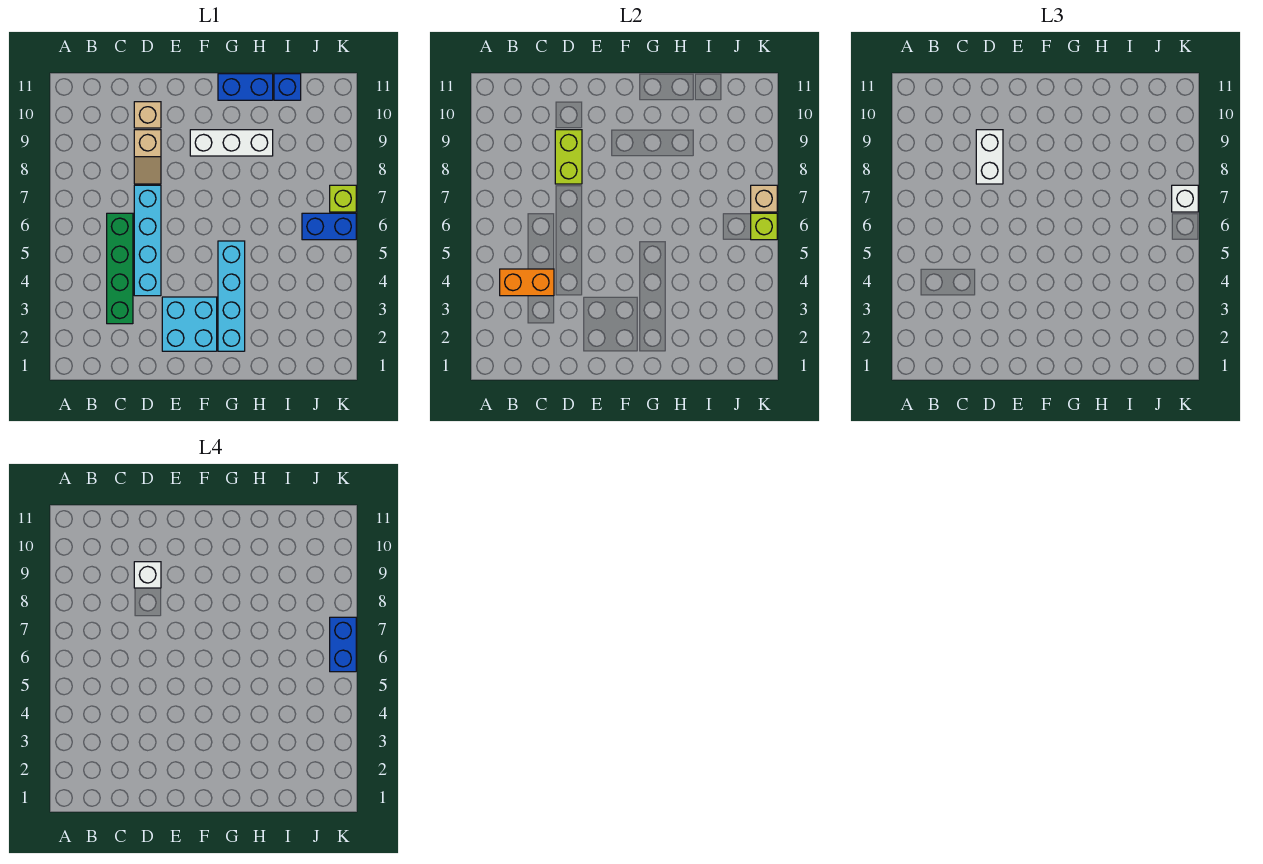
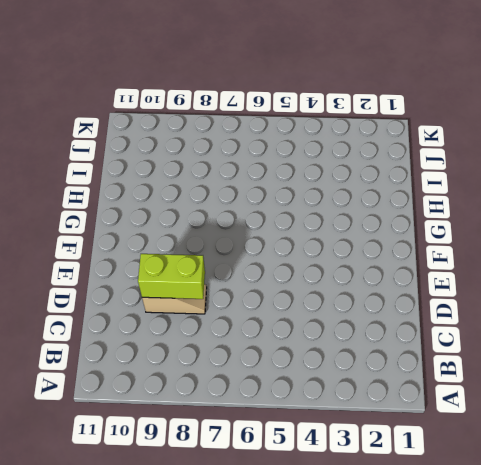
none -> green brick C3:C6 level 1
none -> cyan brick D4:D7 level 1
none -> tan brick D10 level 1

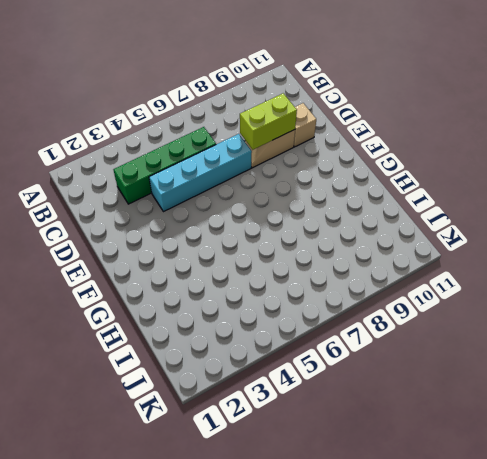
none -> cyan brick E2:F3 level 1
none -> white brick F9:H9 level 1
none -> cyan brick G2:G5 level 1

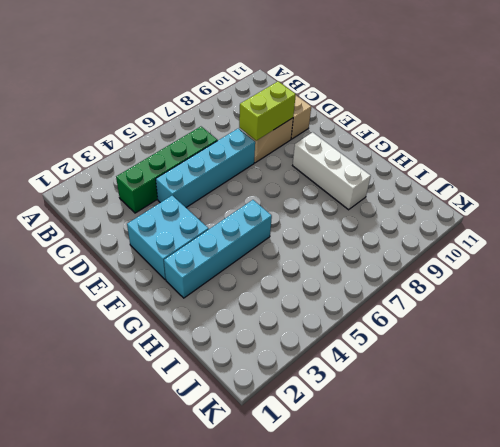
none -> blue brick G11:H11 level 1
none -> blue brick I11 level 1
none -> blue brick J6:K6 level 1

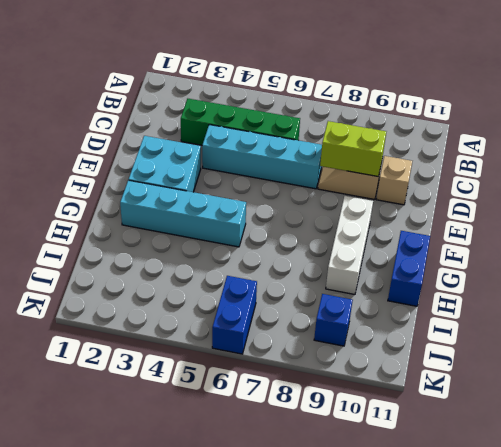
blue brick J9 level 1 -> blue brick I11 level 1
none -> lime brick K7 level 1
none -> orange brick B4:C4 level 2
none -> lime brick K6 level 2

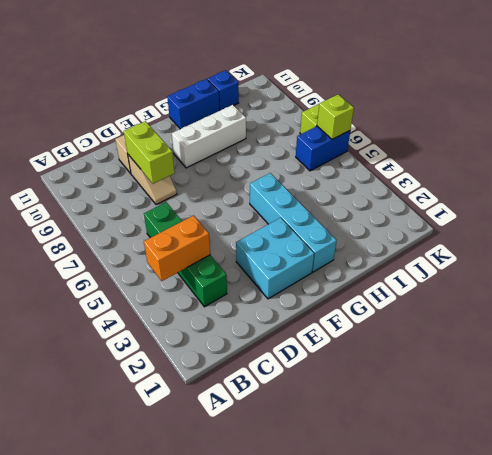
none -> cyan brick D4:D7 level 1
none -> tan brick K7 level 2
none -> white brick D8:D9 level 3

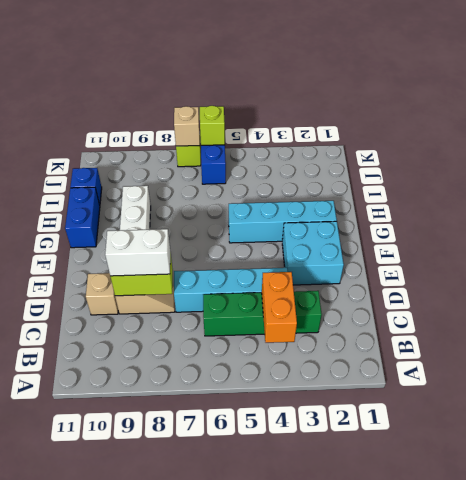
none -> white brick K7 level 3
none -> white brick D9 level 4
none -> blue brick K6:K7 level 4

